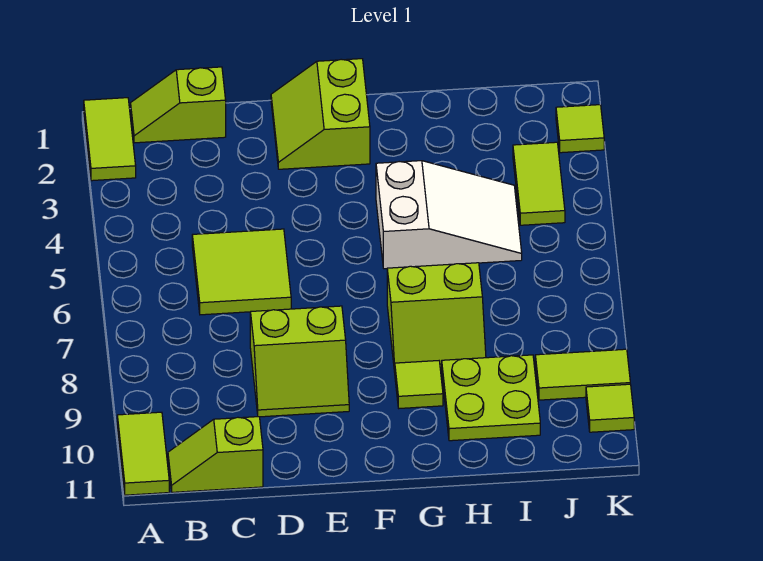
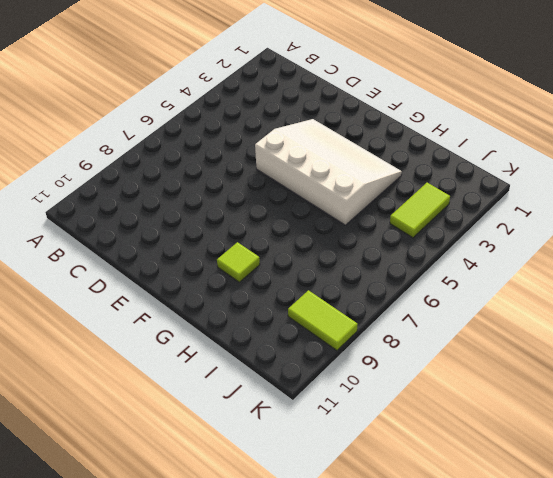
white slope E3:H5 level 1 top 5 -> white slope G4:I5 level 1 top G
none -> lime tile A1:A2 level 1
none -> lime tile A10:A11 level 1
none -> lime slope B1:C1 level 1 top C

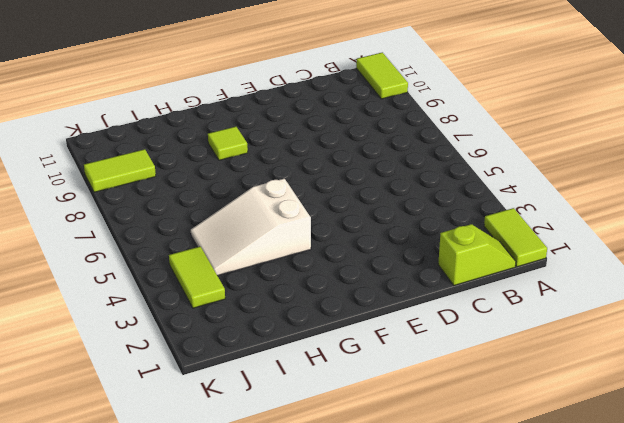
none -> lime slope B11:C11 level 1 top C
none -> lime tile C5:D6 level 1
none -> lime slope D8:E9 level 1 top 8

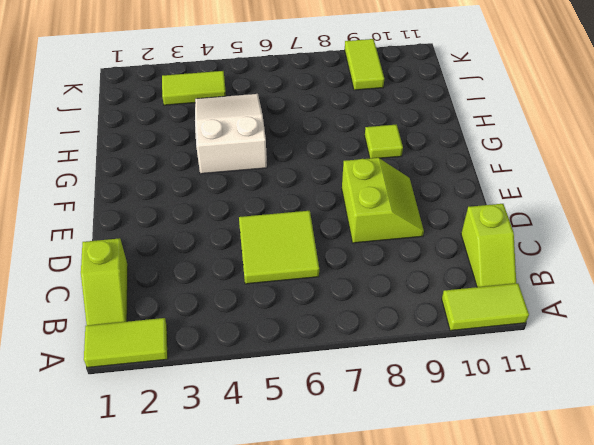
none -> lime slope E1:F2 level 1 top F
none -> lime slope G7:H8 level 1 top 7
none -> lime plate H9:I10 level 1

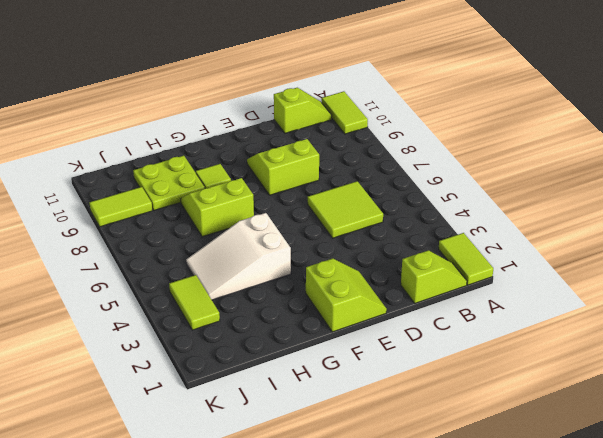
none -> lime tile K2 level 1
none -> lime tile K10 level 1

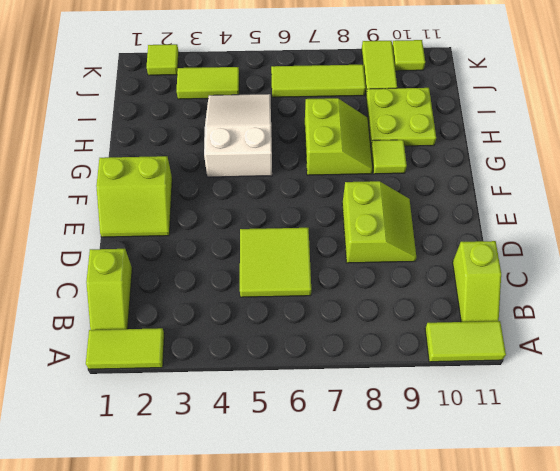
lime tile J6:J8 level 1 -> none

